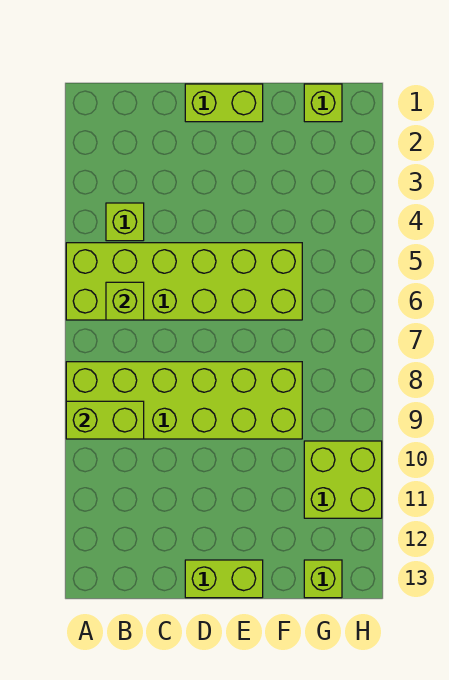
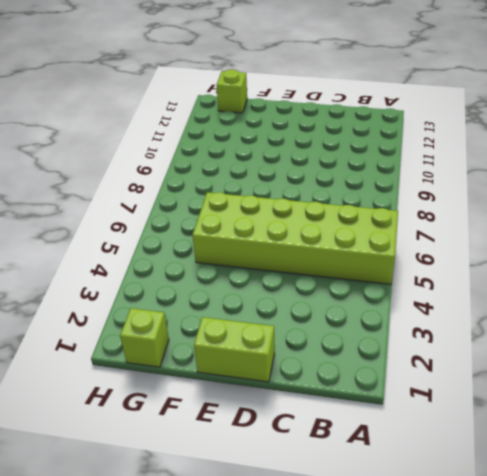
none -> lime brick A8:F9 level 1
none -> lime brick B4 level 1

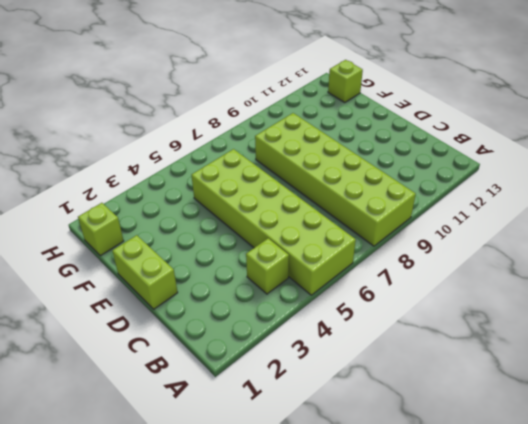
none -> lime brick D13:E13 level 1
none -> lime brick G10:H11 level 1

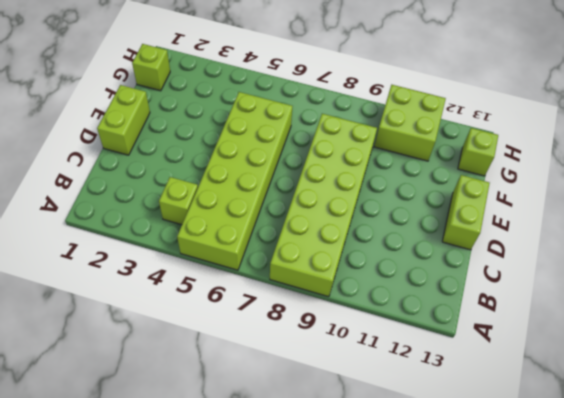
none -> lime brick A9:B9 level 2
none -> lime brick B6 level 2

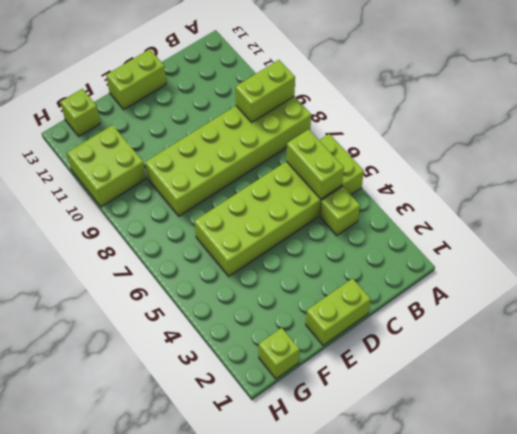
lime brick B5:B6 level 2 -> lime brick B6 level 2

